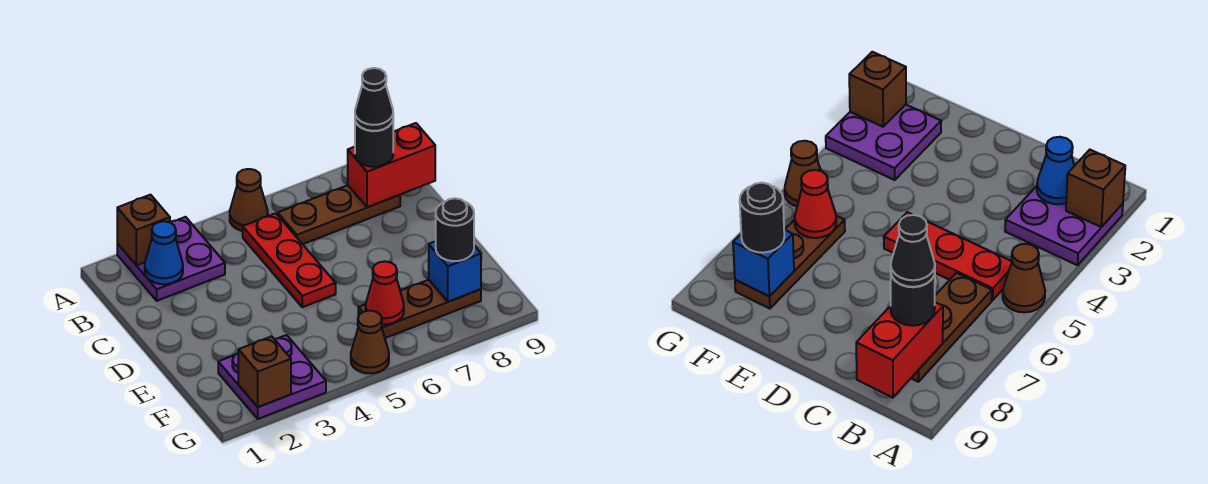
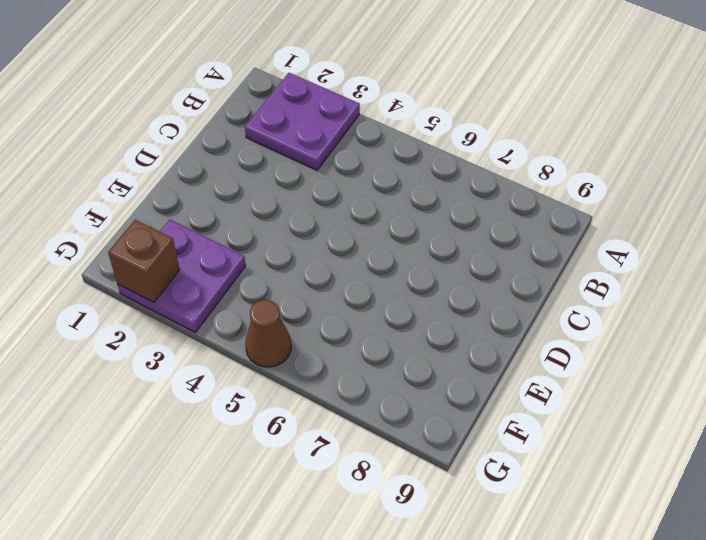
none -> brown cone A5 level 1
none -> red plate B5:D5 level 1
none -> brown plate B6:B8 level 1

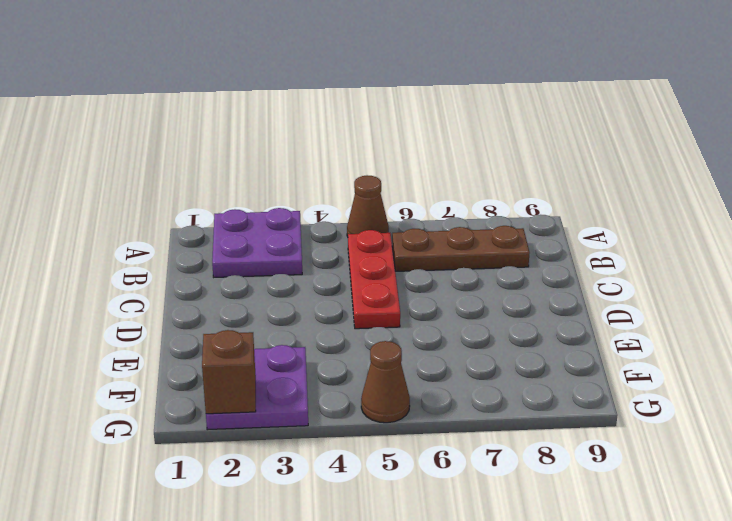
none -> brown plate F6:F8 level 1
none -> brown brick A2 level 2
none -> blue cone B2 level 2

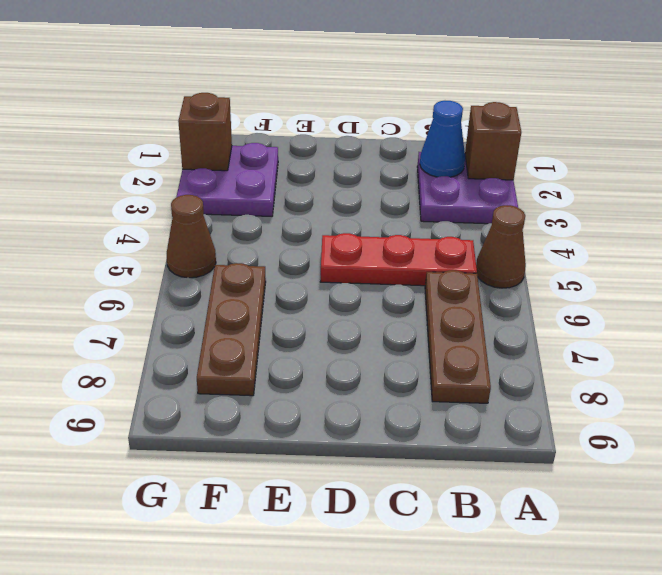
none -> red brick B8:B9 level 2
none -> red cone F6 level 2
none -> blue brick F8 level 2

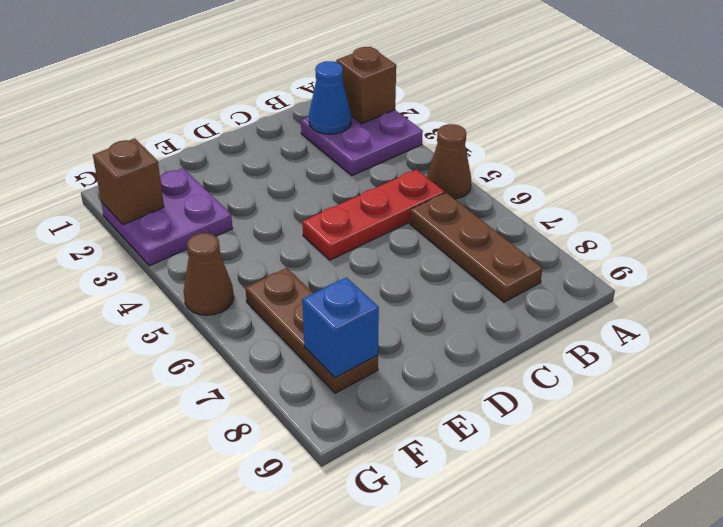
none -> red brick B8:B9 level 2
none -> red cone F6 level 2
none -> black round brick B8 level 3

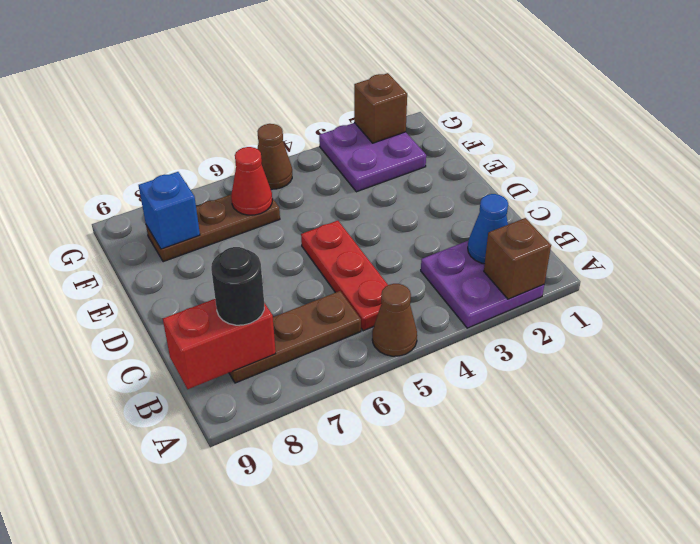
none -> black round brick F8 level 3
none -> black cone B8 level 4

